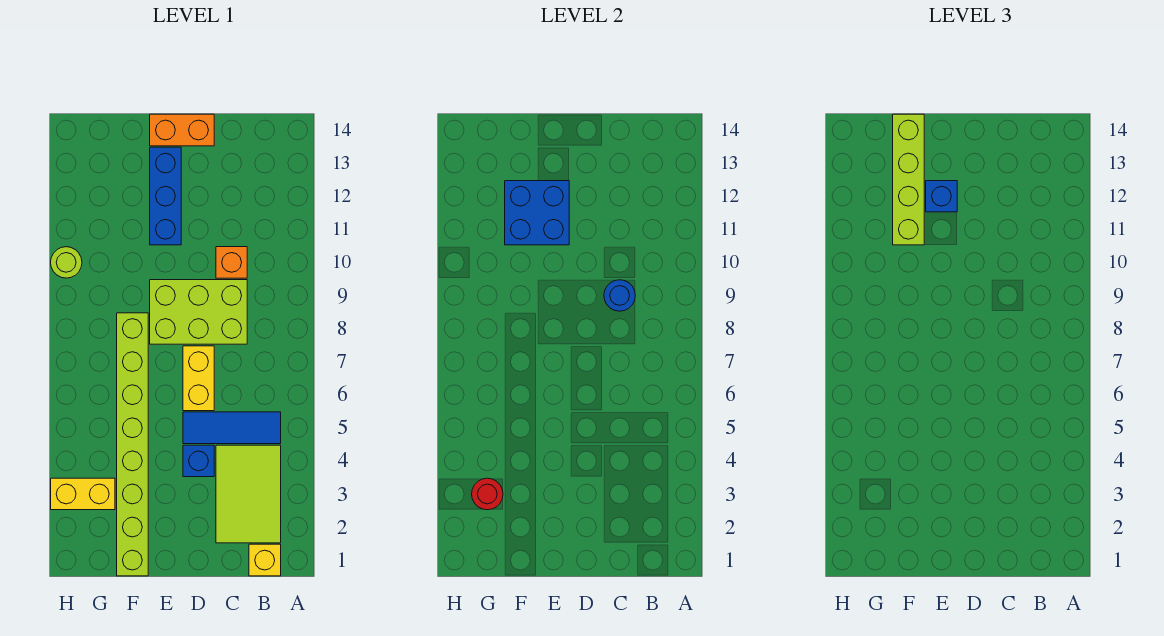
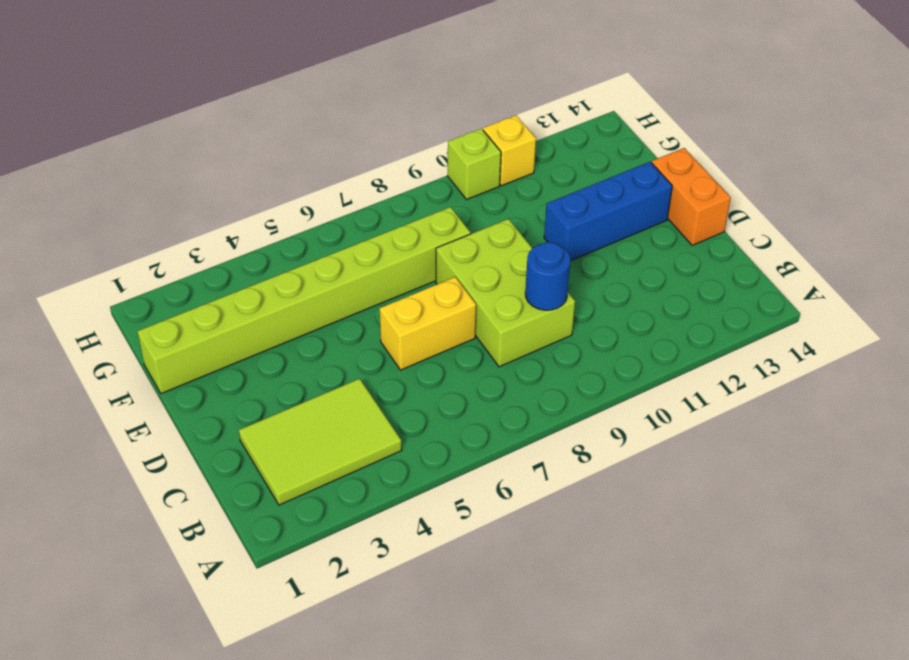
lime brick H10 level 1 -> lime round brick H10 level 1
yellow brick H11 level 1 -> yellow brick B1 level 1
none -> blue tile B5:D5 level 1
none -> orange brick C10 level 1
none -> blue brick D4 level 1

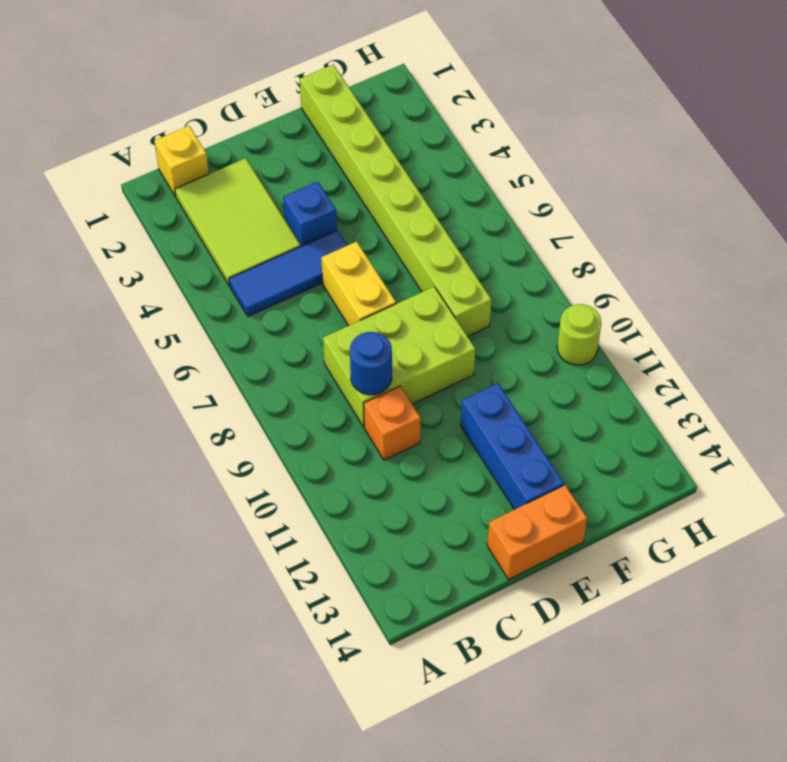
none -> yellow brick G3:H3 level 1
none -> blue brick E11:F12 level 2
none -> red round brick G3 level 2

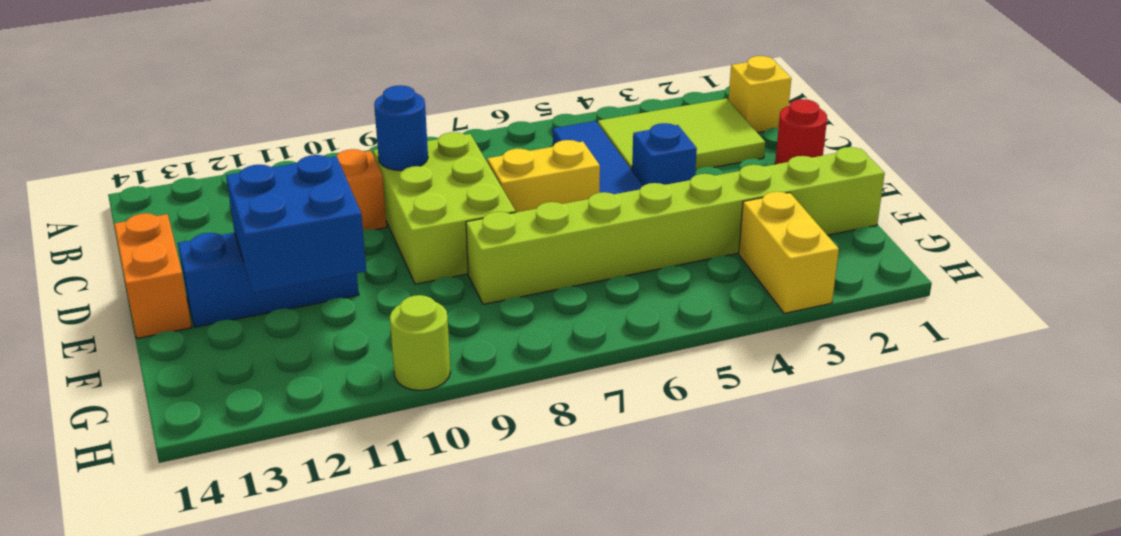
red round brick D1 level 1 -> red round brick G3 level 2
none -> blue brick E12 level 3
none -> lime brick F11:F14 level 3

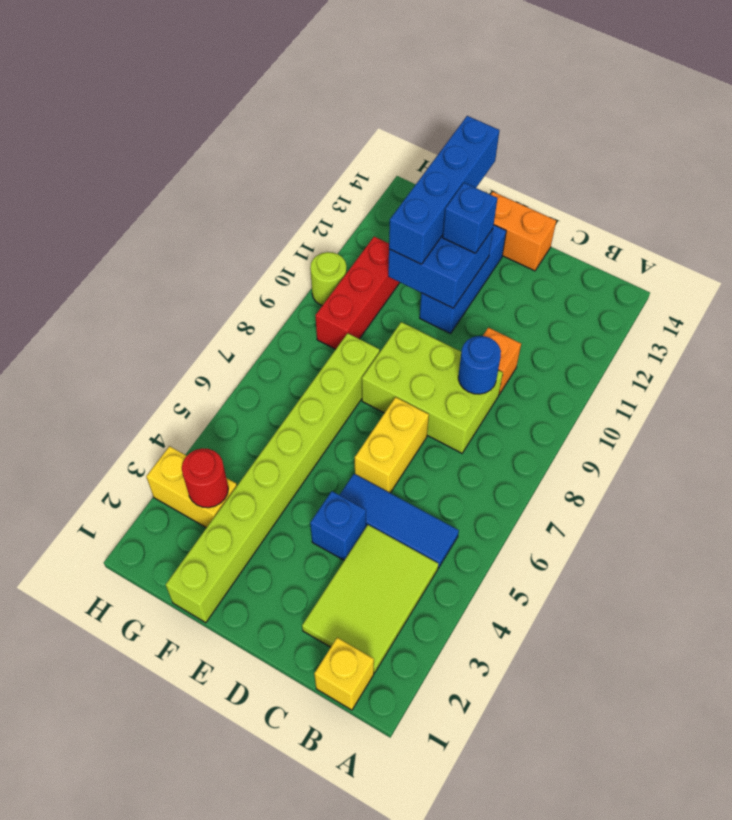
blue brick F11:F14 level 3 -> lime brick F11:F14 level 3
red brick G9:G11 level 1 -> none

